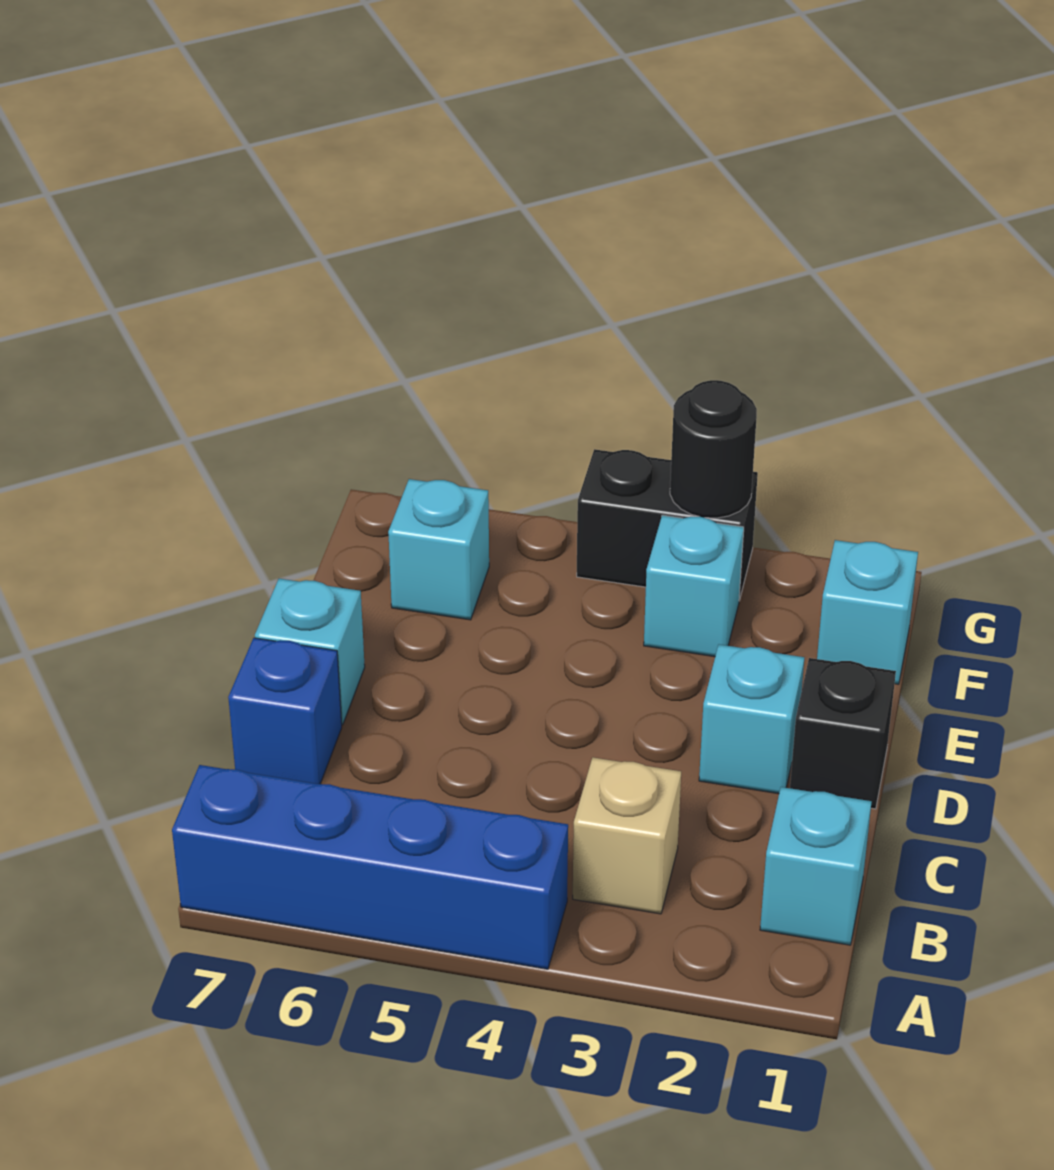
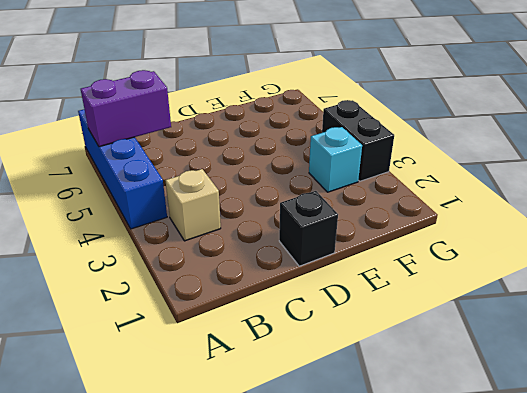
purple brick A6:B6 level 2 -> none
none -> cyan brick B1 level 1
none -> blue brick C7 level 1
none -> cyan brick D2 level 1

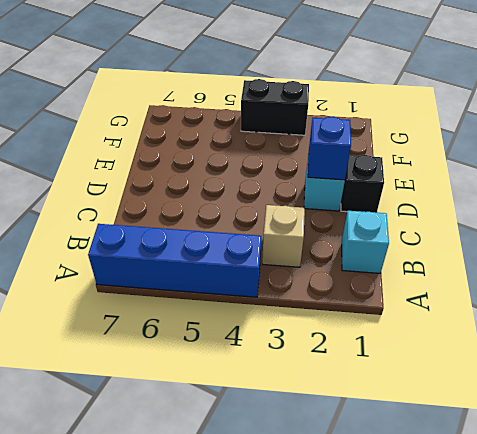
blue brick D2 level 2 -> blue brick C7 level 1
none -> cyan brick D7 level 1
none -> cyan brick F1 level 1
none -> cyan brick F3 level 1

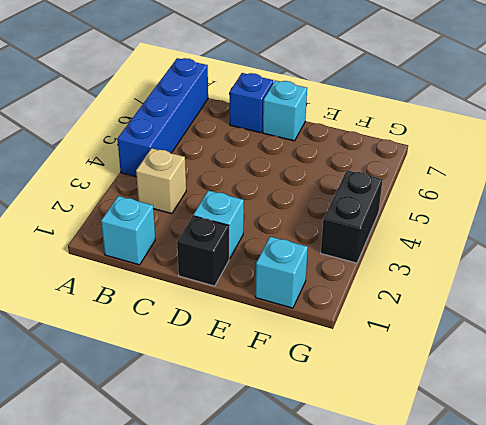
none -> cyan brick F3 level 1
none -> cyan brick F6 level 1
none -> black round brick G3 level 2

